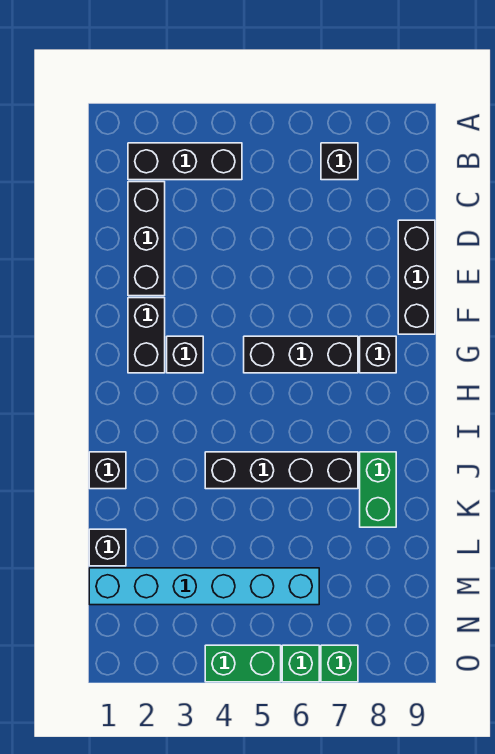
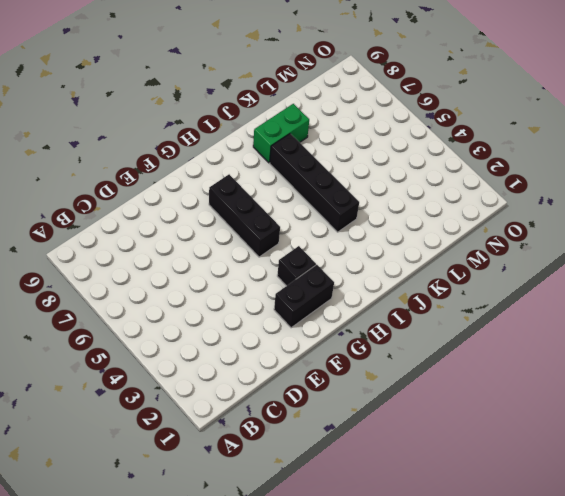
none -> black brick B2:B4 level 1
none -> black brick B7 level 1
none -> black brick C2:E2 level 1

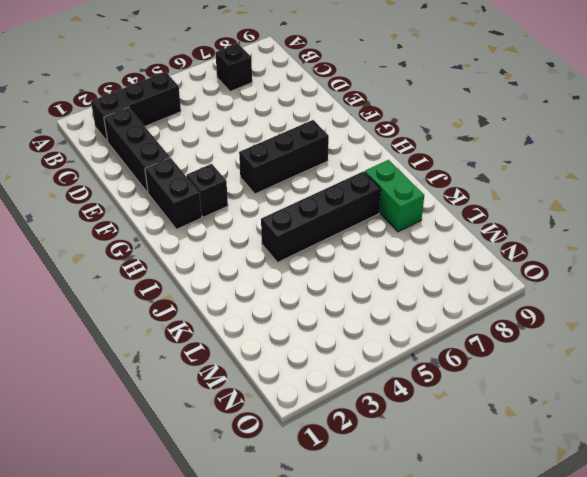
none -> black brick D9:F9 level 1
none -> black brick G8 level 1
none -> black brick J1 level 1

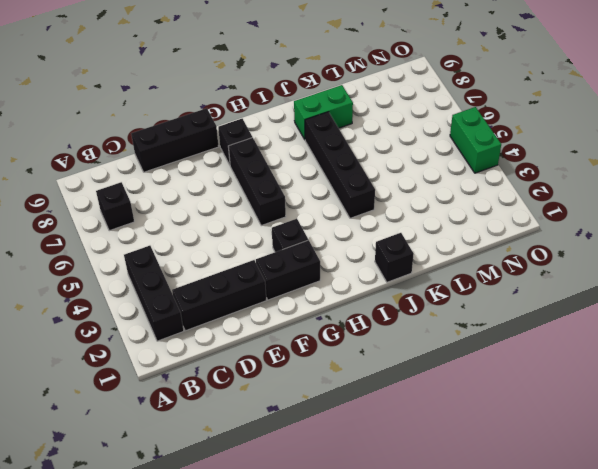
none -> black brick L1 level 1
none -> cyan brick M1:M6 level 1
none -> green brick O6 level 1

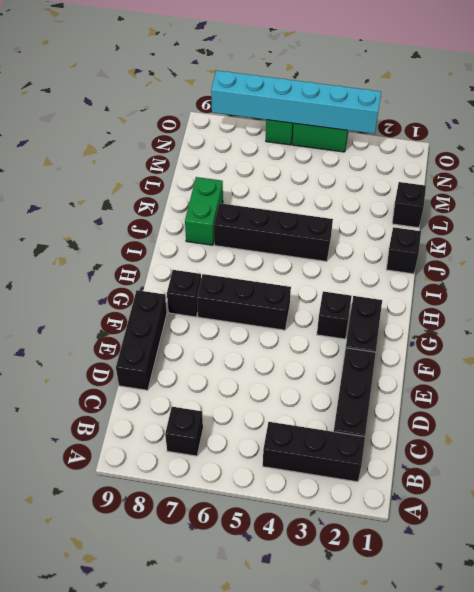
cyan brick O3:O8 level 2 -> cyan brick M1:M6 level 1
none -> green brick O7 level 1

